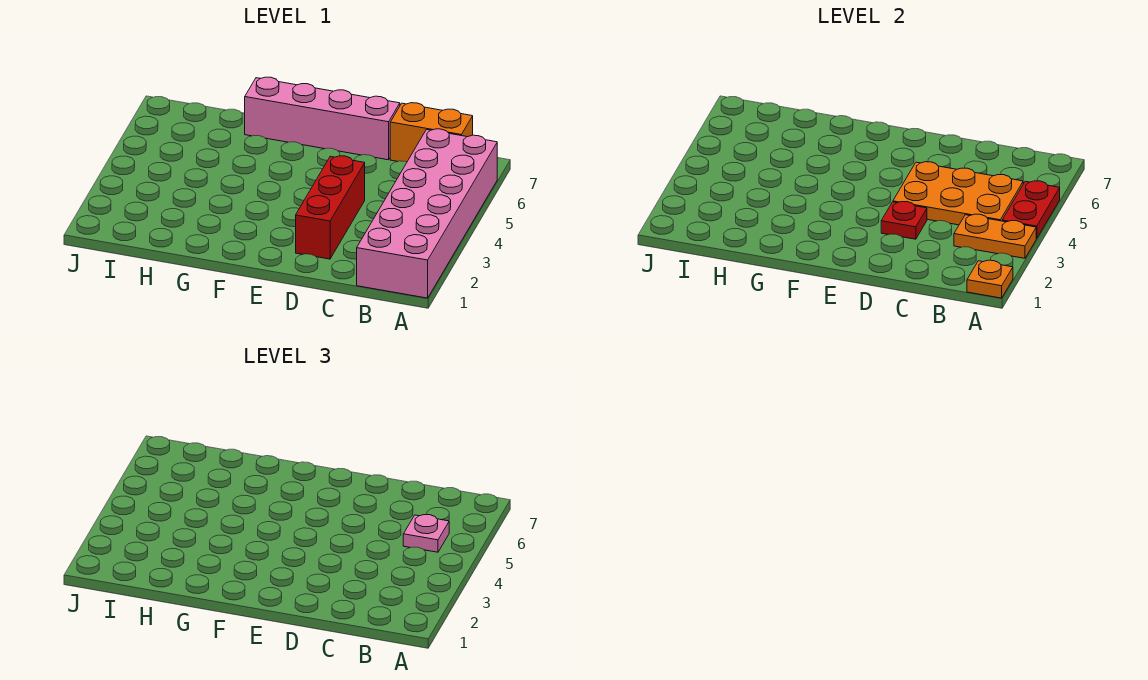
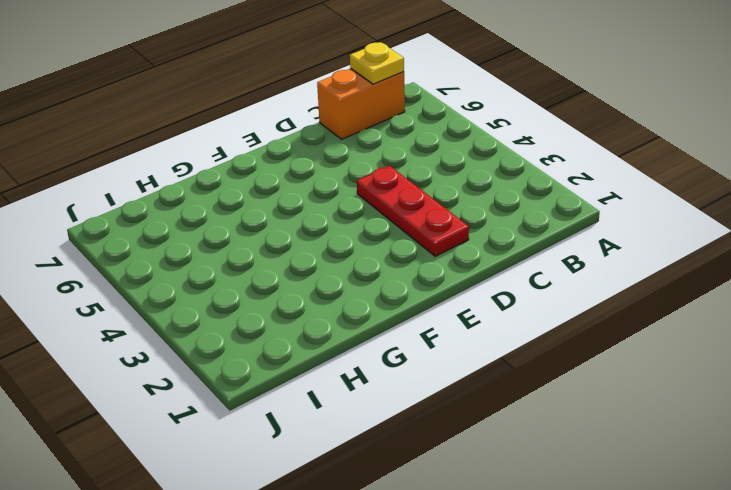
yellow plate B7 level 2 -> none
red plate D2:D4 level 1 -> red brick D2:D4 level 1
none -> pink brick A1:B6 level 1
none -> pink brick D7:G7 level 1

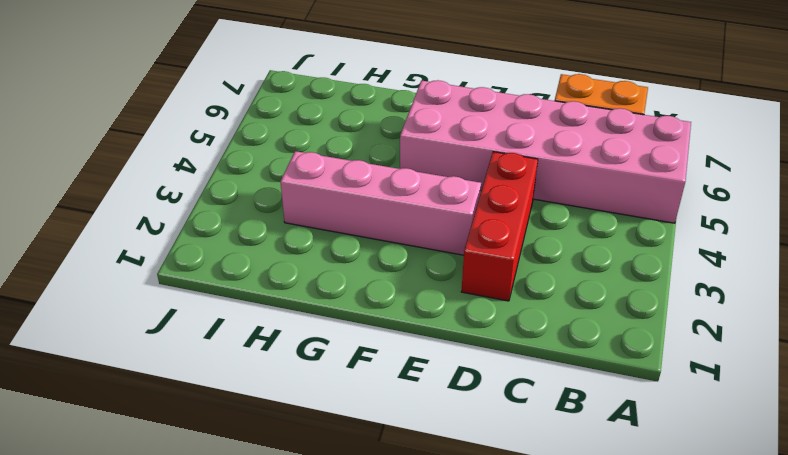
pink brick A5:F6 level 1 -> pink brick A1:B6 level 1
pink brick E3:H3 level 1 -> pink brick D7:G7 level 1
none -> orange plate A1 level 2
none -> orange plate A3:B3 level 2

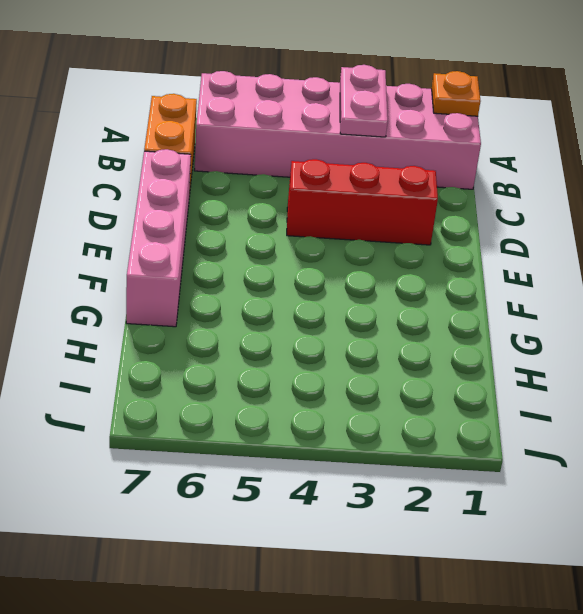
pink plate A3:B3 level 2 -> orange plate A3:B3 level 2
none -> red plate A4:A5 level 2
none -> orange plate B4:D5 level 2

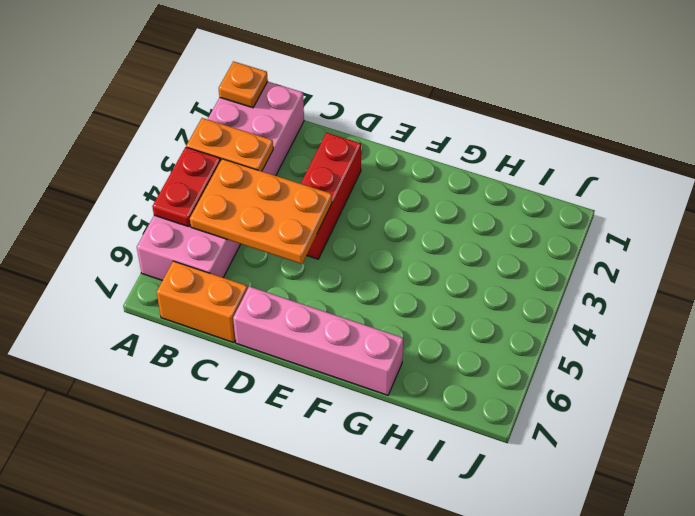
none -> red plate D3 level 2
none -> pink plate B5 level 3

